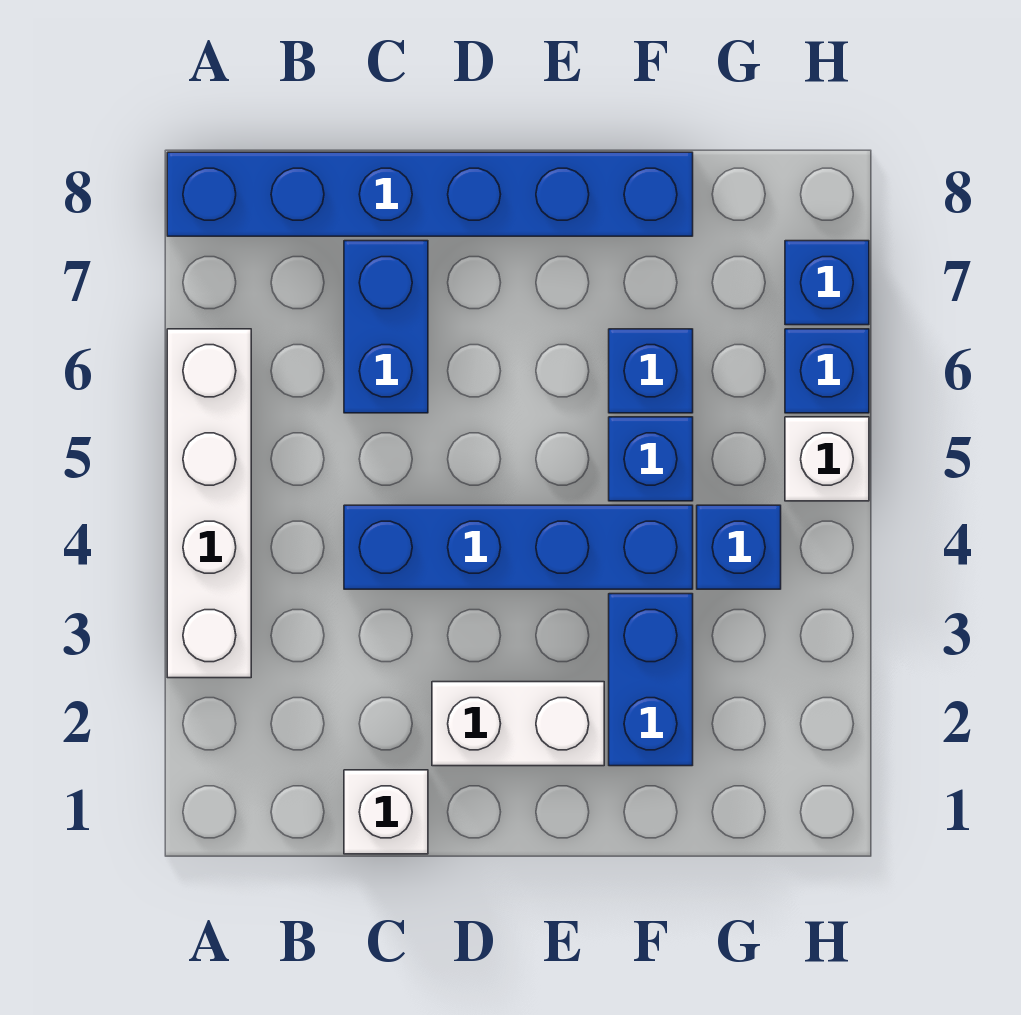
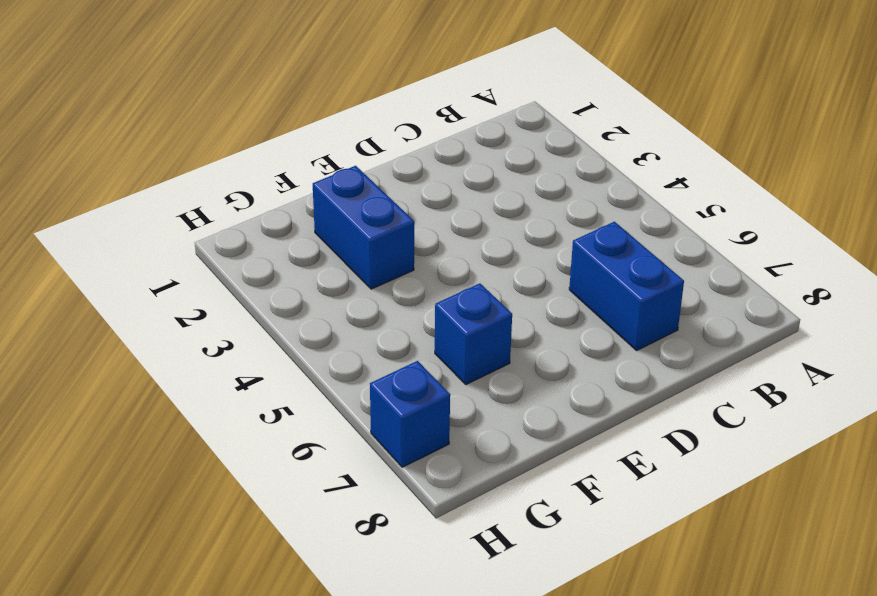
none -> white brick A3:A6 level 1
none -> blue brick A8:F8 level 1
none -> white brick C1 level 1

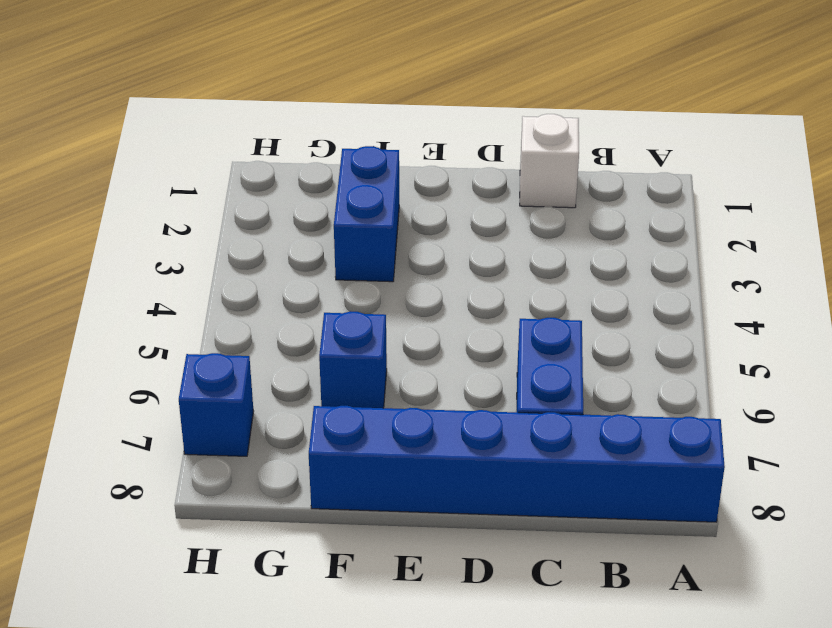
none -> white brick A3:A6 level 1
none -> blue brick C4:F4 level 1
none -> white brick D2:E2 level 1

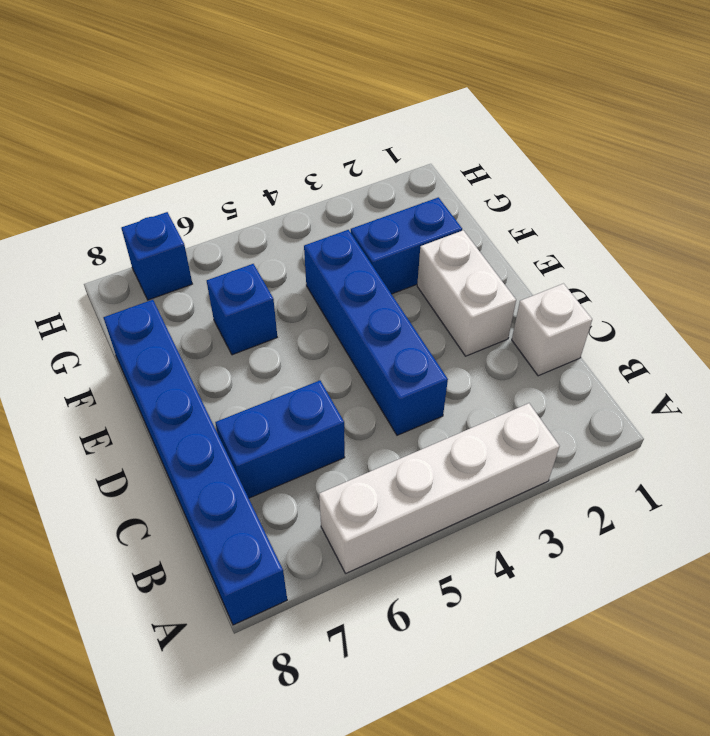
none -> blue brick F5 level 1
none -> blue brick G4 level 1
none -> white brick H5 level 1

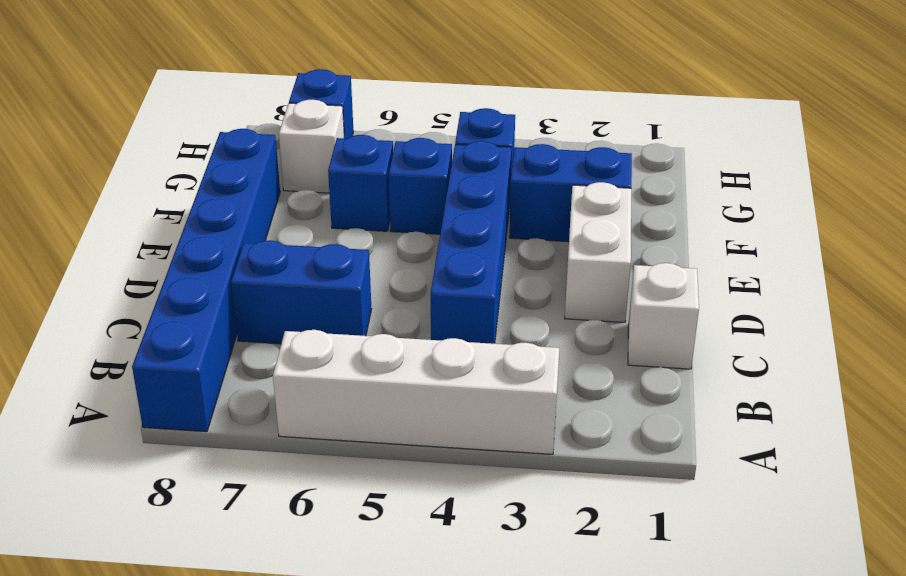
white brick G7 level 1 -> white brick H5 level 1
none -> blue brick H6 level 1

